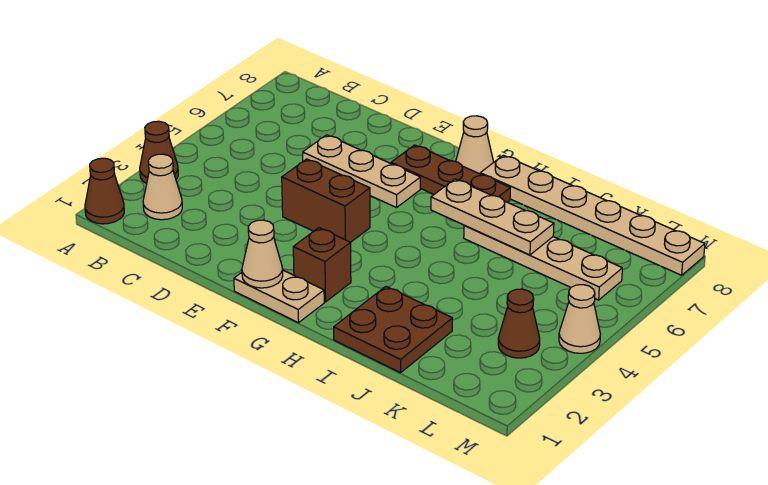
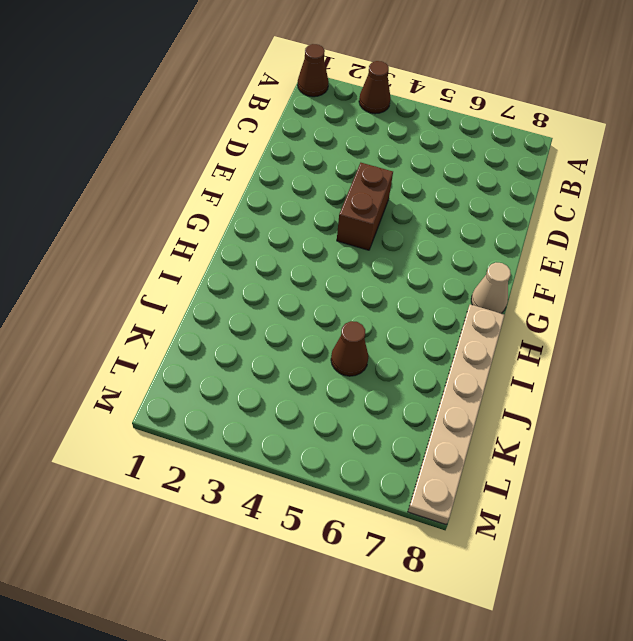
brown cone J5 level 1 -> brown cone L3 level 1
none -> tan cone B2 level 1
none -> tan plate D6:F6 level 1
none -> tan plate F1:G1 level 1

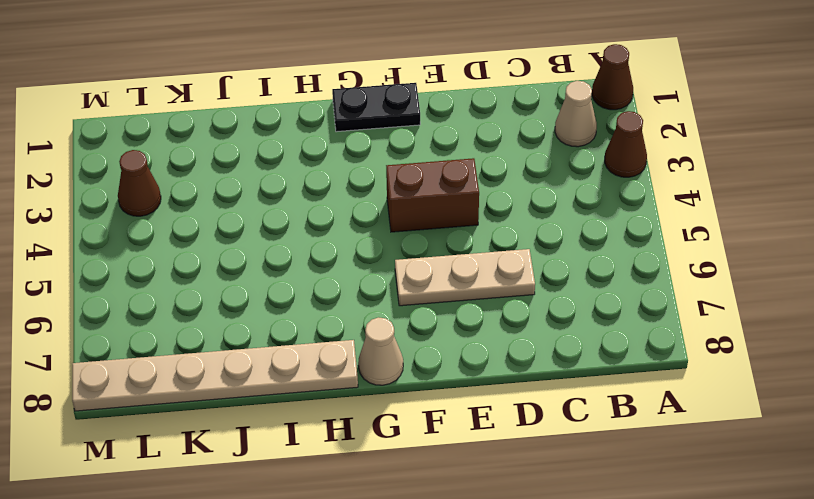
black plate F1:G1 level 1 -> tan plate F1:G1 level 1
none -> brown plate F7:H7 level 1
none -> brown brick G2 level 1
none -> brown plate I1:J2 level 1

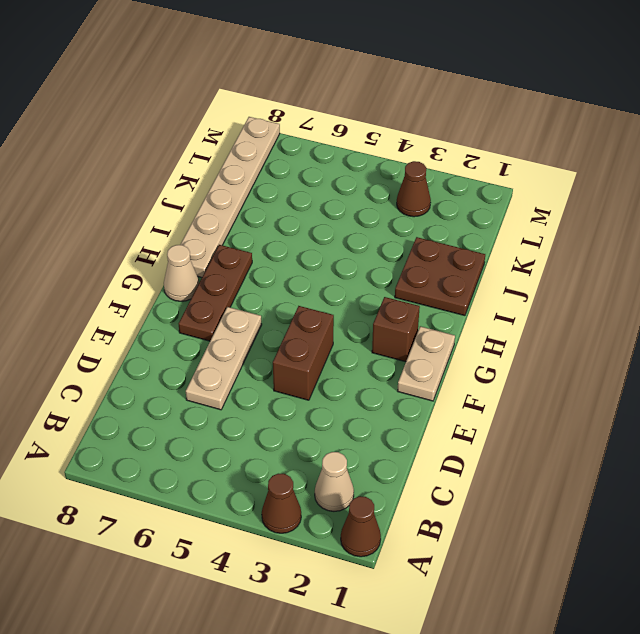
none -> tan plate I6:L6 level 1
none -> tan cone M4 level 1
none -> tan cone F1 level 2

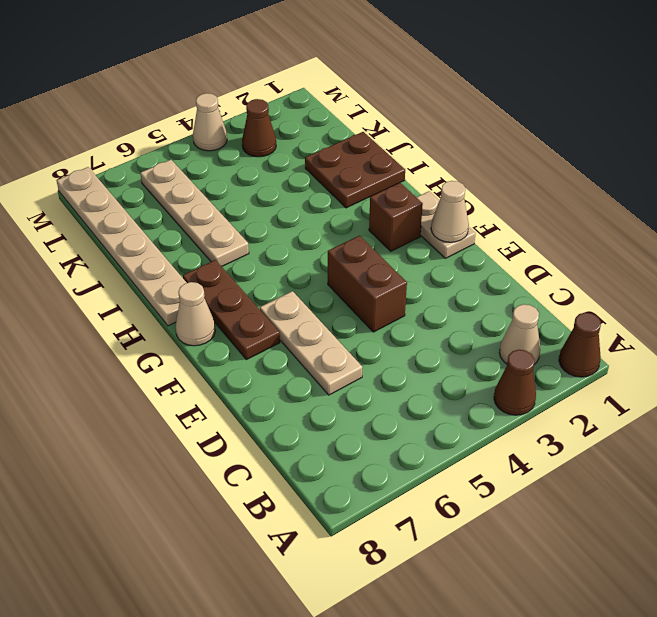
none -> tan plate H6:J6 level 2

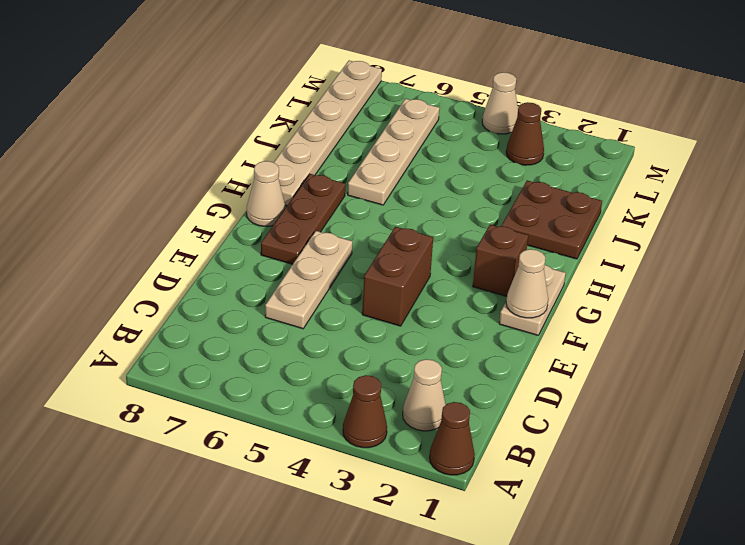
none -> tan plate H6:J6 level 2

